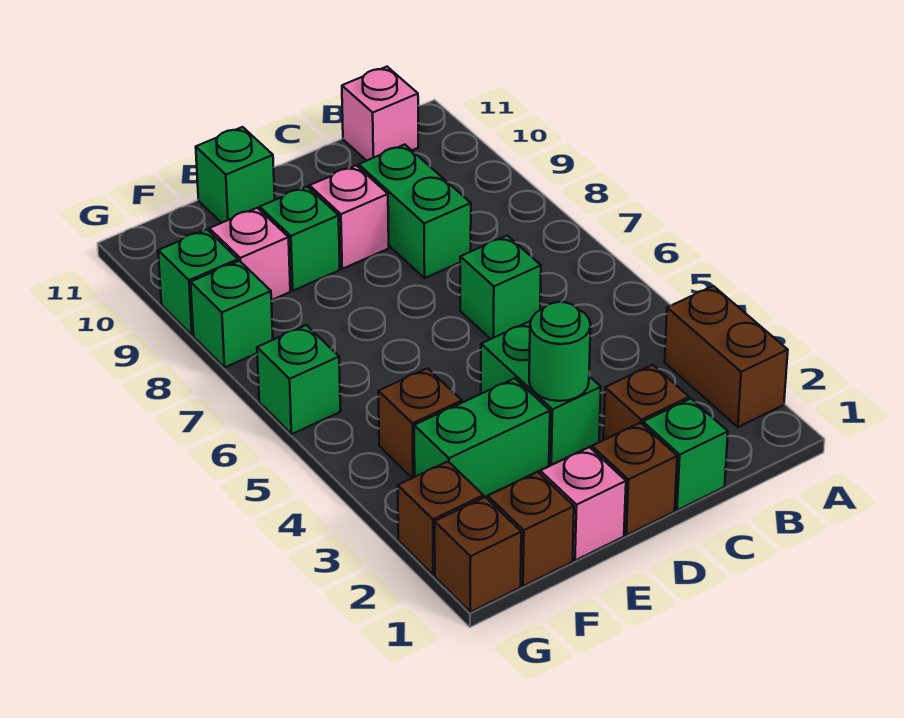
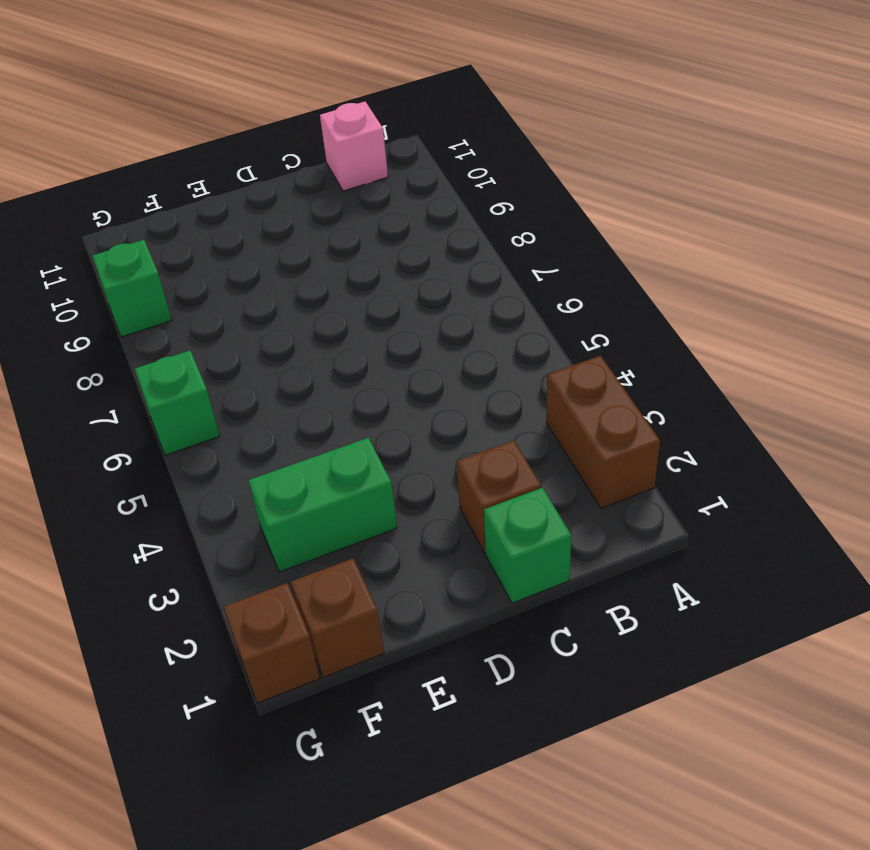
none -> green brick C6 level 1
none -> green brick C8:C9 level 1
none -> brown brick D1 level 1

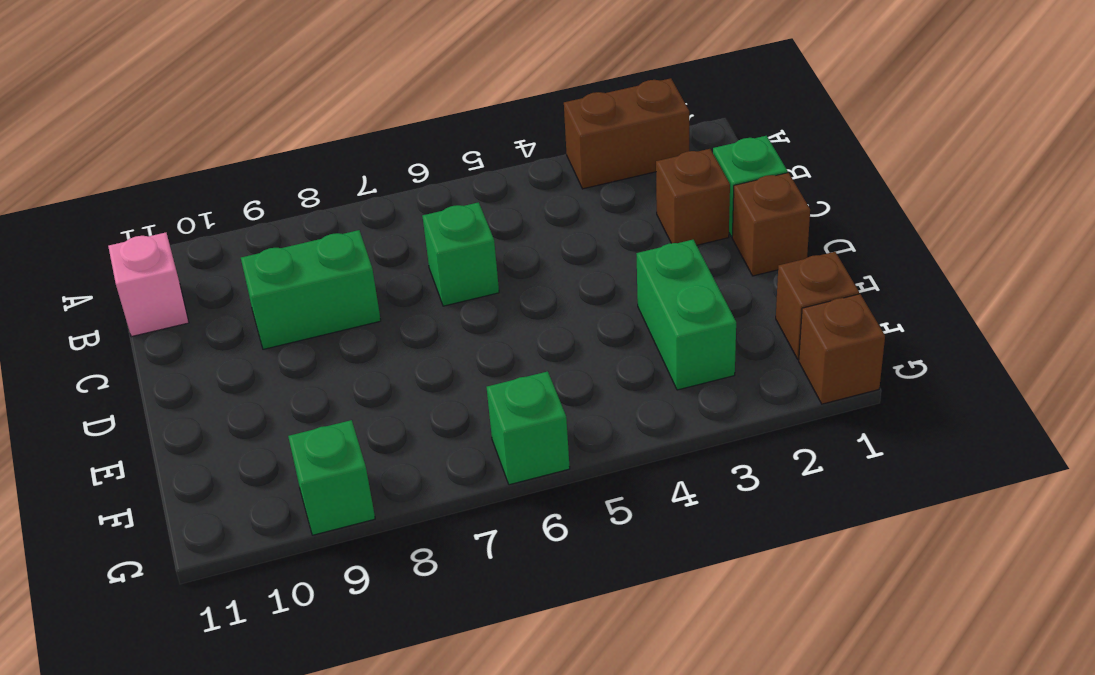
none -> green brick D3:D4 level 1
none -> pink brick D9 level 1
none -> pink brick E1 level 1

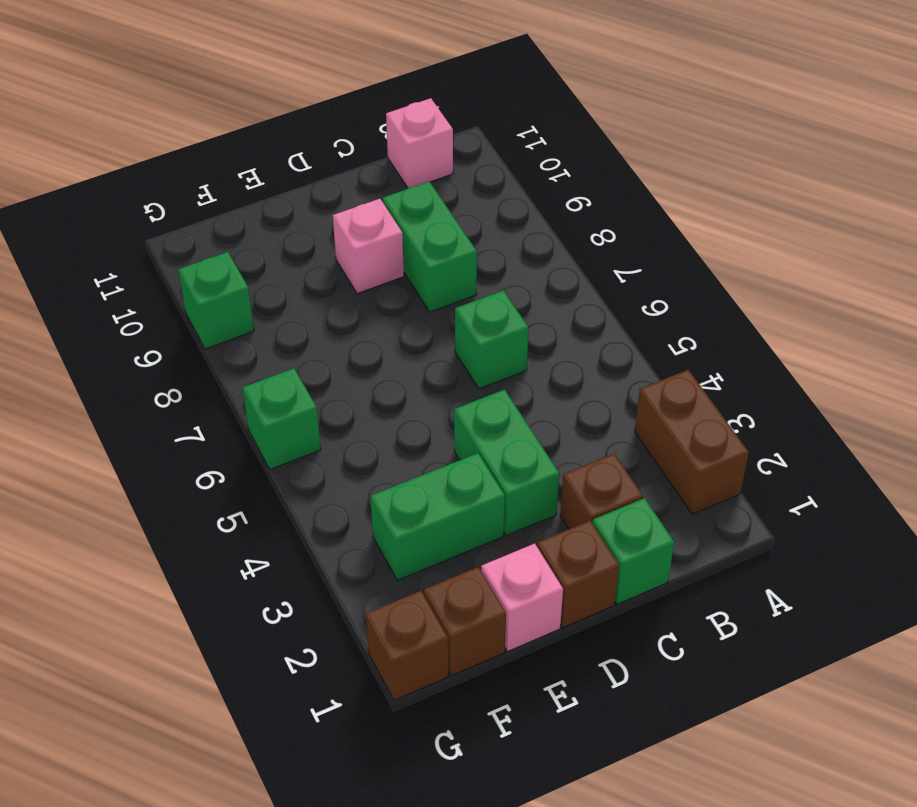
none -> green brick E9 level 1
none -> green brick E11 level 1
none -> brown brick F4 level 1

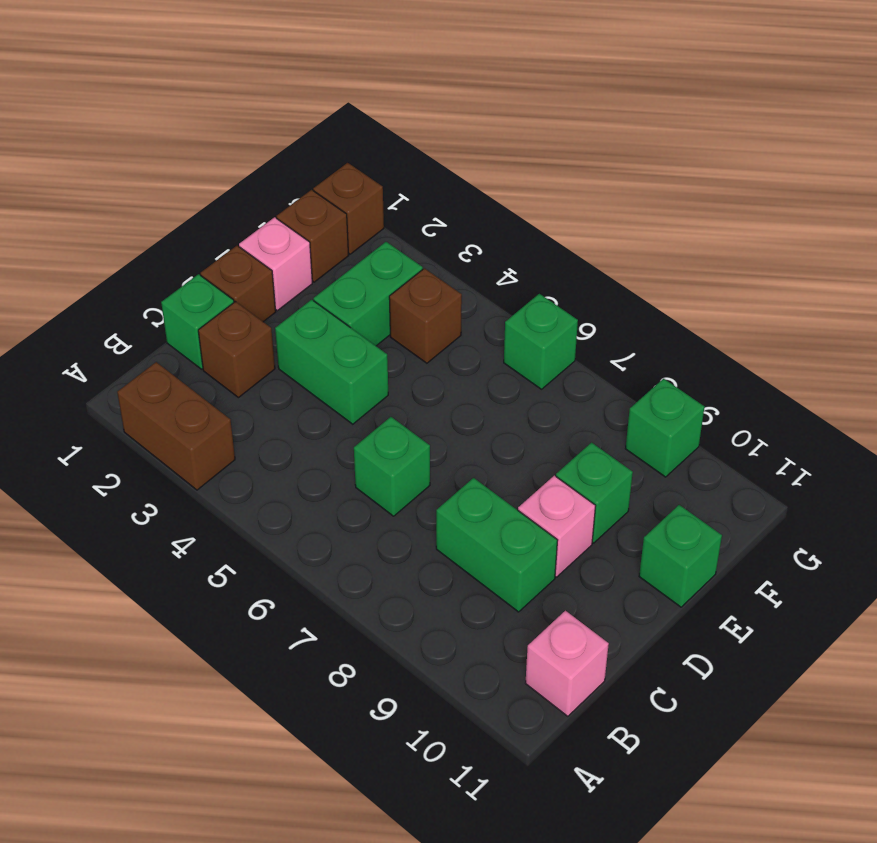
none -> pink brick F9 level 1
none -> brown brick G2 level 1
none -> green brick G8 level 1

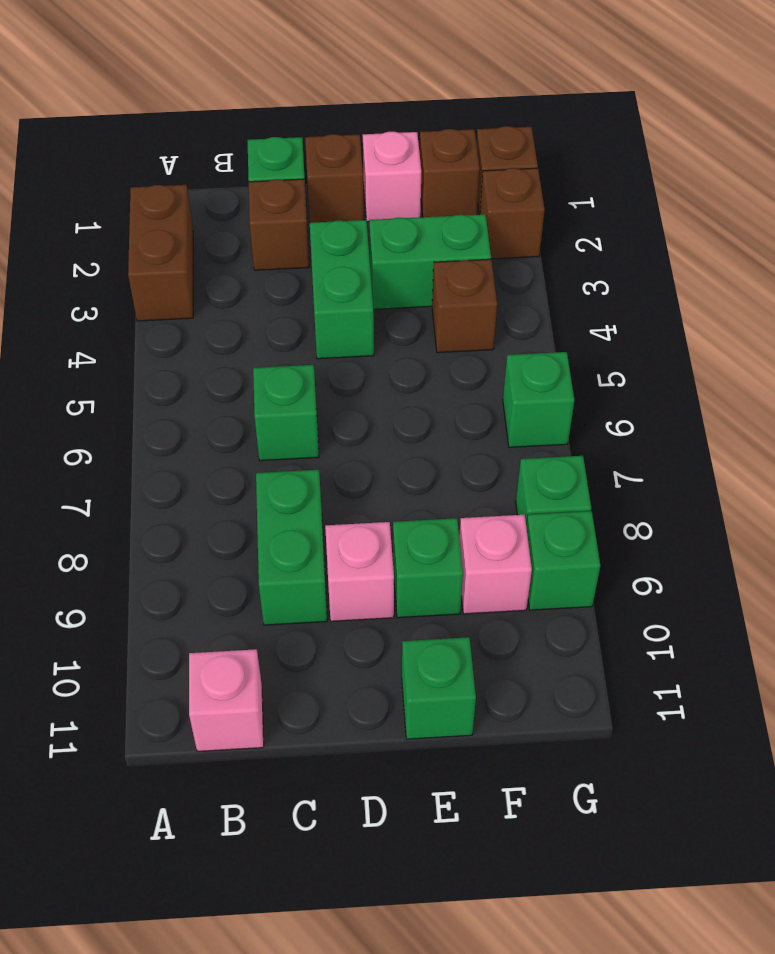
none -> green round brick D3 level 2

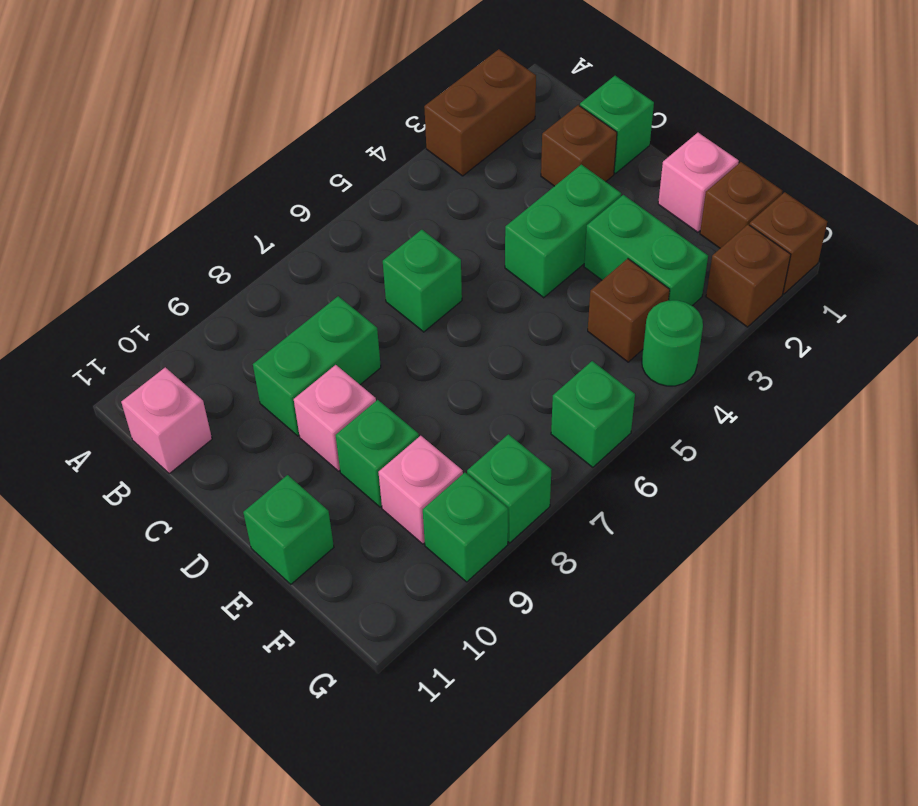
green round brick G4 level 1 -> green round brick D3 level 2
none -> brown brick D1 level 1

